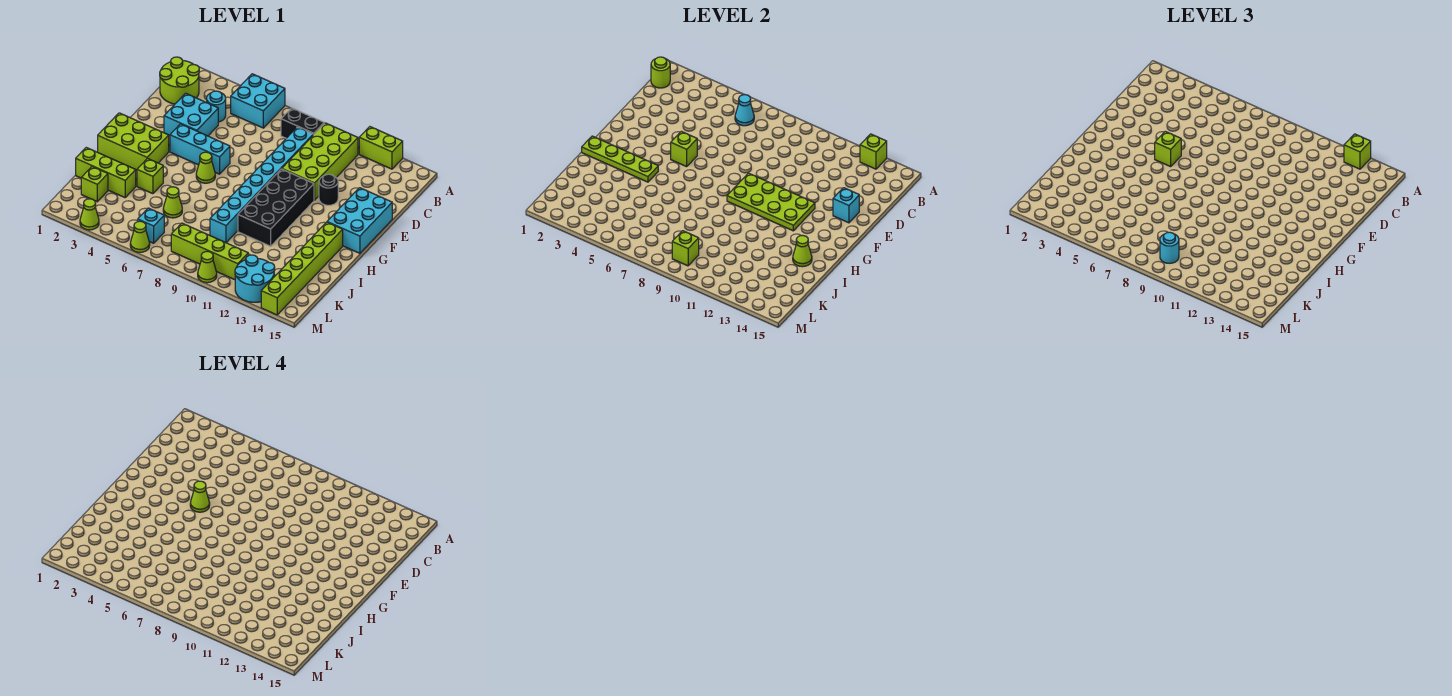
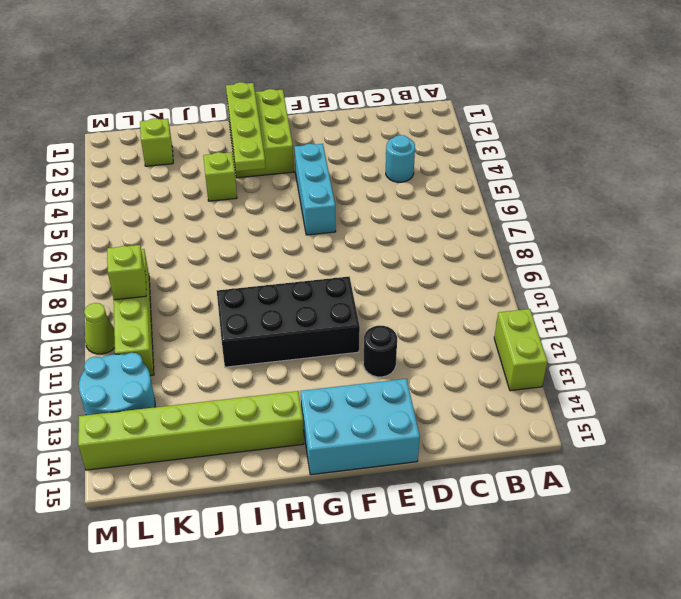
none -> cyan brick A5:B6 level 1
none -> lime round brick B1:C2 level 1
none -> black brick B8:B9 level 1
none -> lime brick B10:E11 level 1

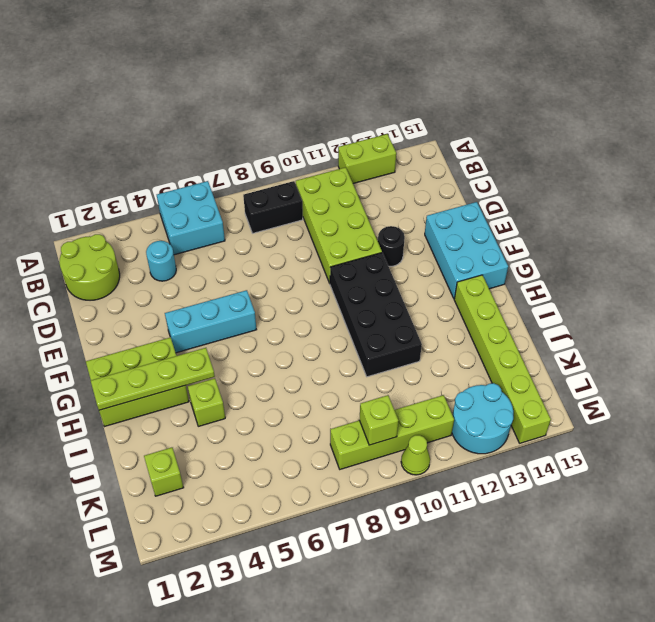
none -> cyan brick C9:J9 level 1
none -> cyan brick D3:E4 level 1
none -> lime cone G6 level 1
none -> lime brick J1:J3 level 1

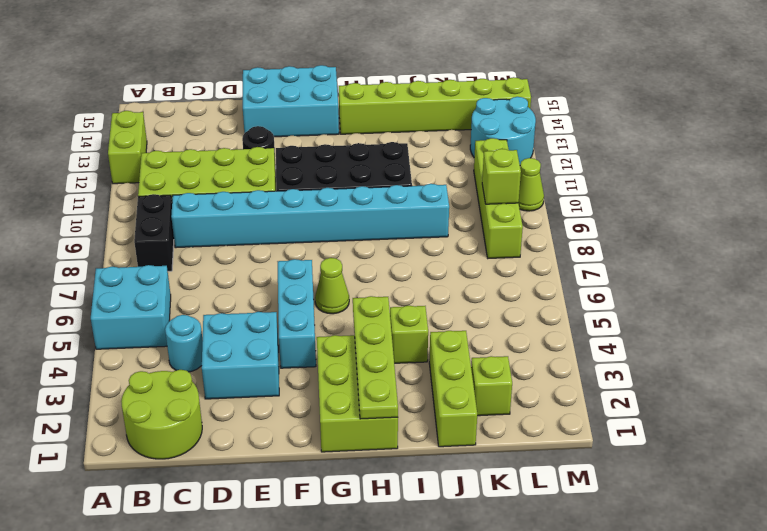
none -> lime cone J6 level 1
none -> cyan brick L6 level 1
none -> lime cone M3 level 1
none -> lime cone M6 level 1

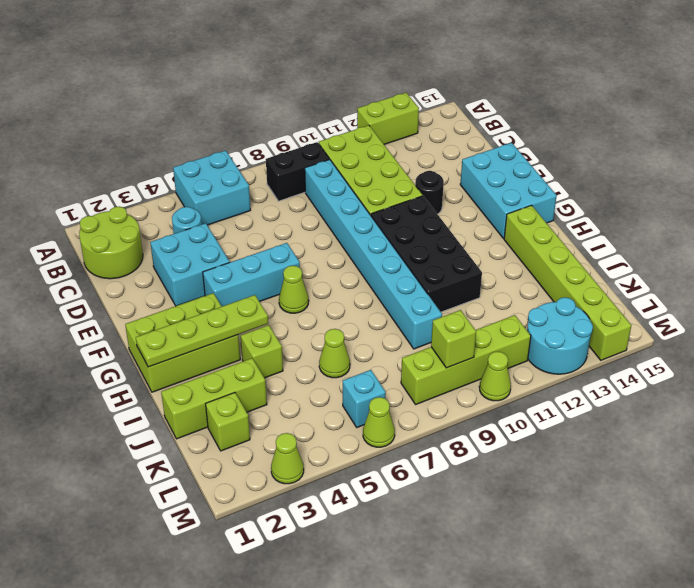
none -> lime brick A13 level 2
none -> lime round brick B1 level 2
none -> cyan cone B6 level 2
none -> cyan brick E14 level 2

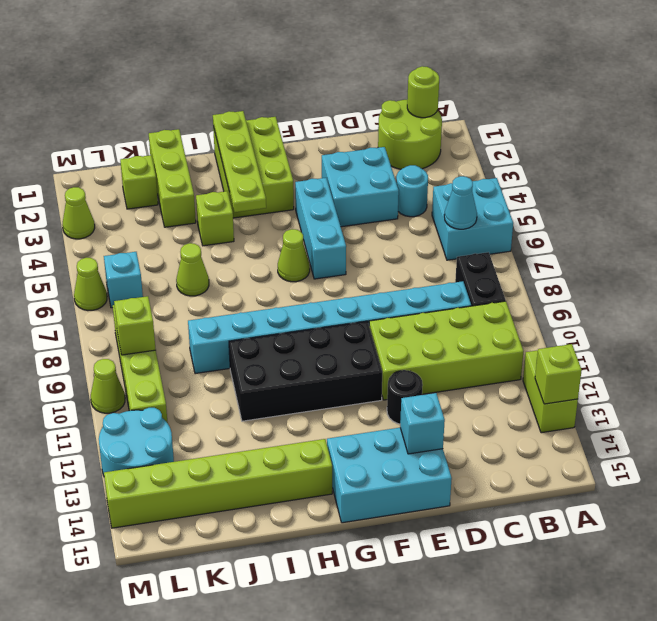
none -> lime brick F5 level 2
none -> lime plate F9:G12 level 2
none -> lime cone I14 level 2
none -> lime brick A13 level 3

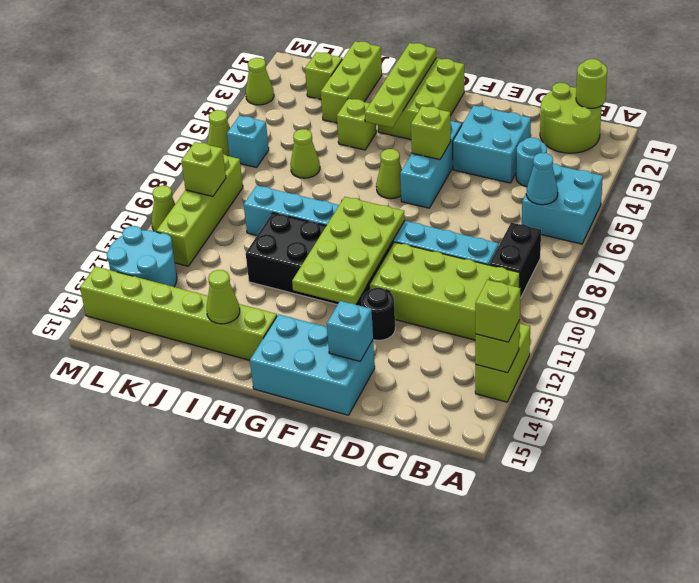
none -> lime brick F5 level 3
none -> cyan round brick L9 level 3
none -> lime cone F5 level 4

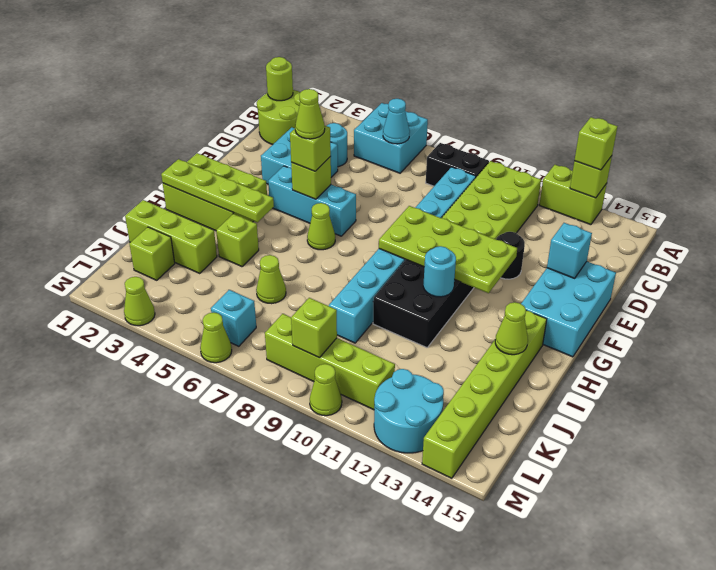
cyan round brick H11 level 2 -> cyan round brick L9 level 3

